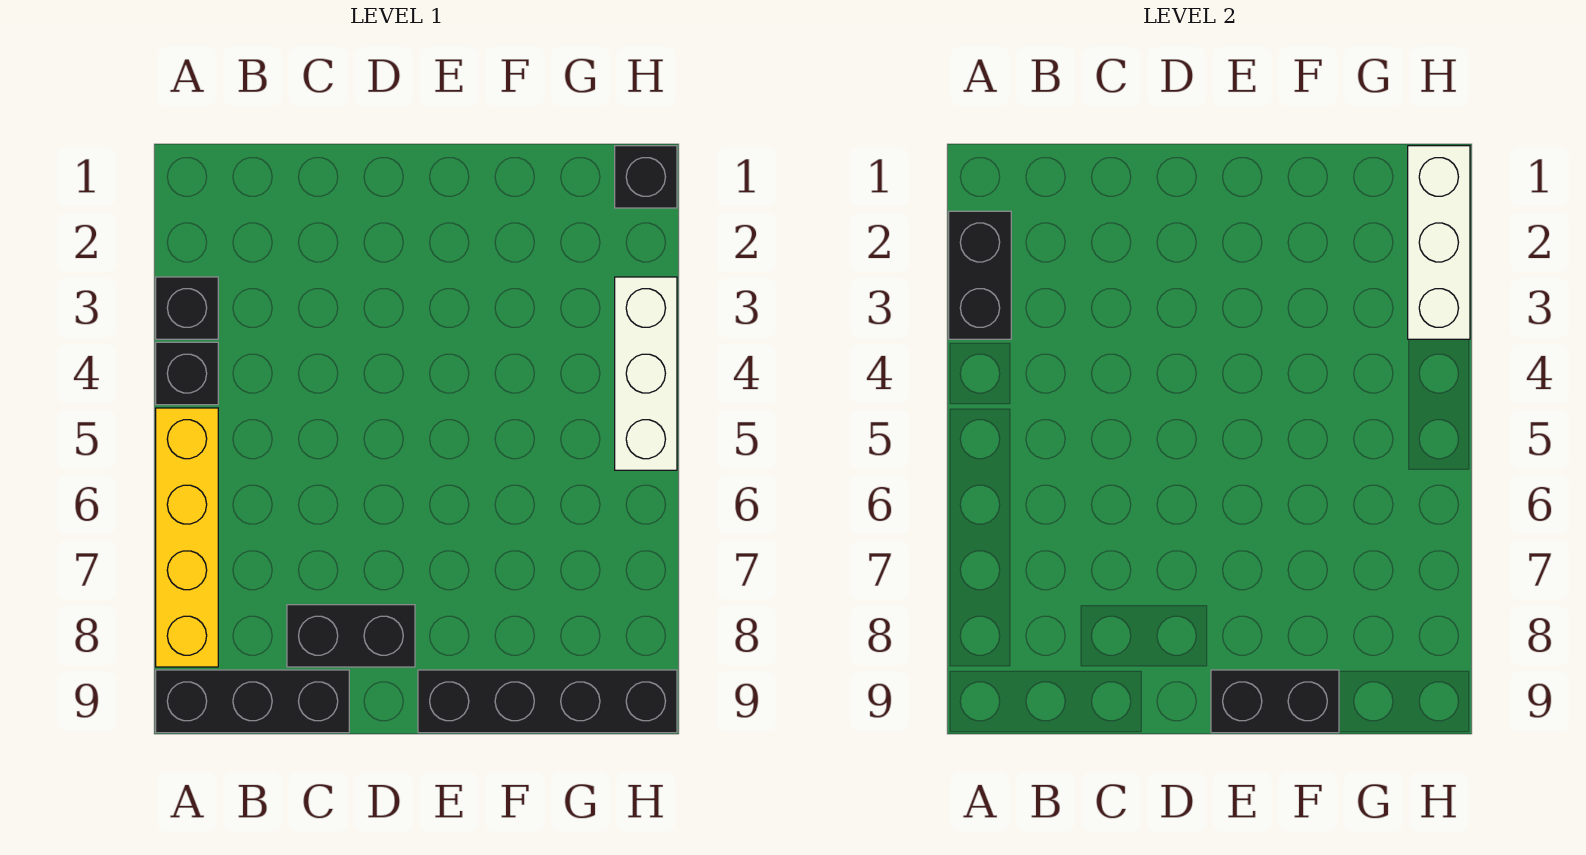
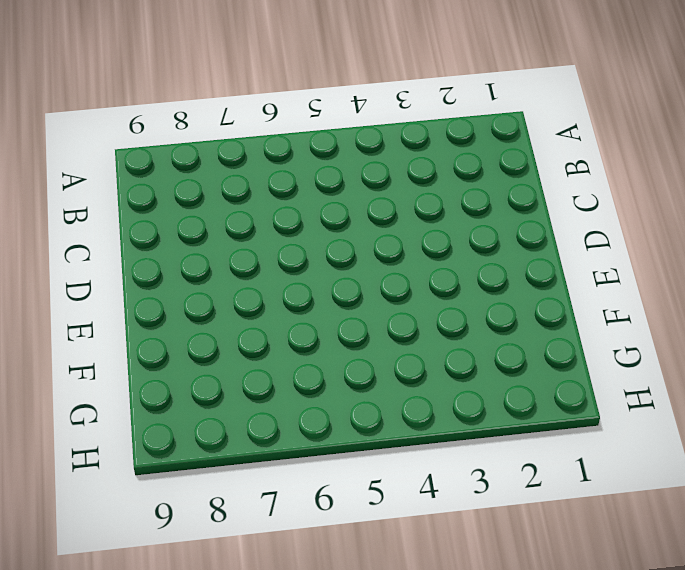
none -> black brick A3 level 1
none -> black brick A4 level 1

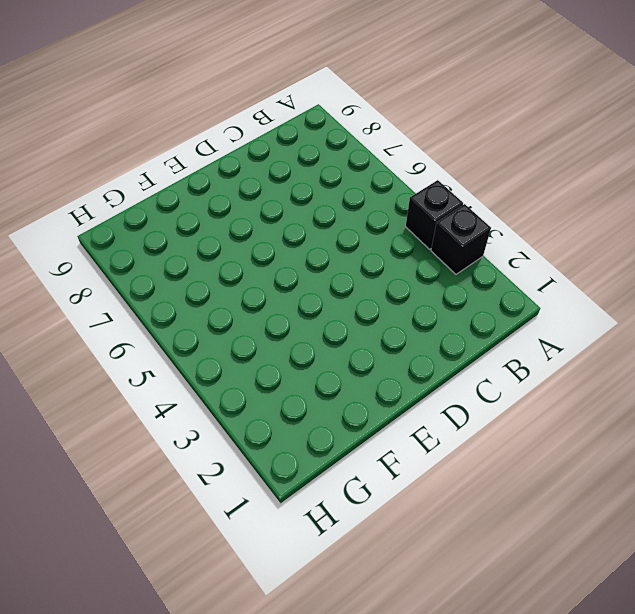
none -> yellow brick A5:A8 level 1
none -> black brick A9:C9 level 1

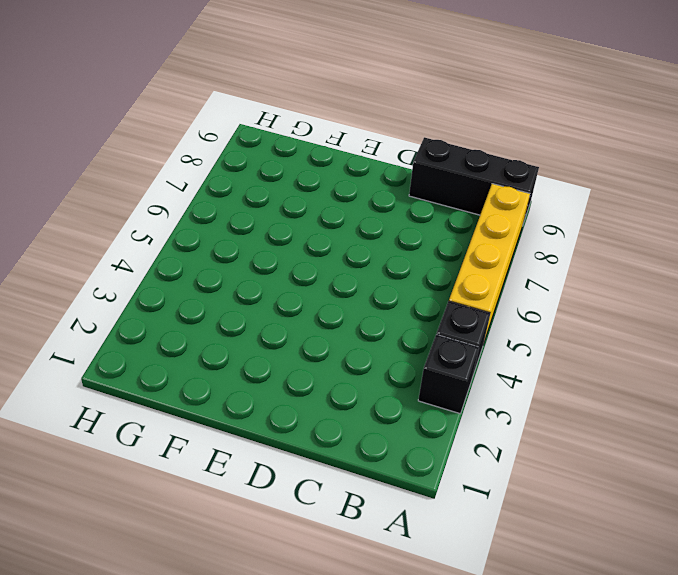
none -> black brick C8:D8 level 1
none -> black brick E9:H9 level 1

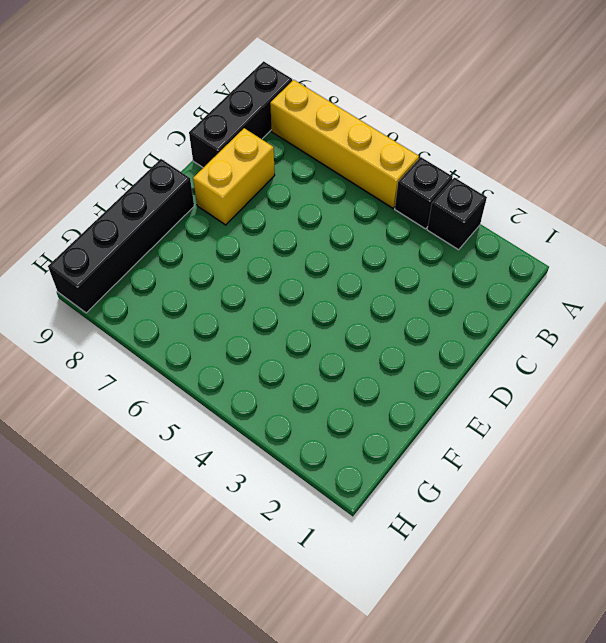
yellow brick C8:D8 level 1 -> black brick C8:D8 level 1
none -> black brick H1 level 1
none -> white brick H3:H5 level 1

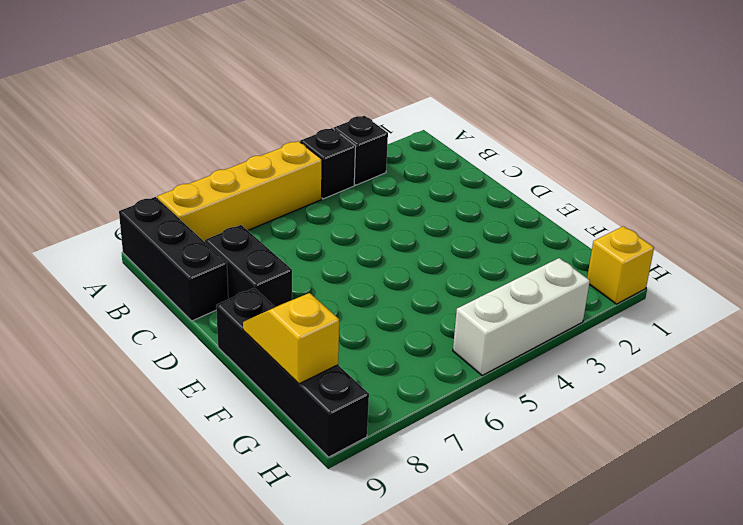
yellow slope F9:G9 level 2 top G -> black brick E9:F9 level 2
yellow brick H1 level 1 -> black brick H1 level 1
none -> black brick A2:A3 level 2
none -> white brick H1:H3 level 2

